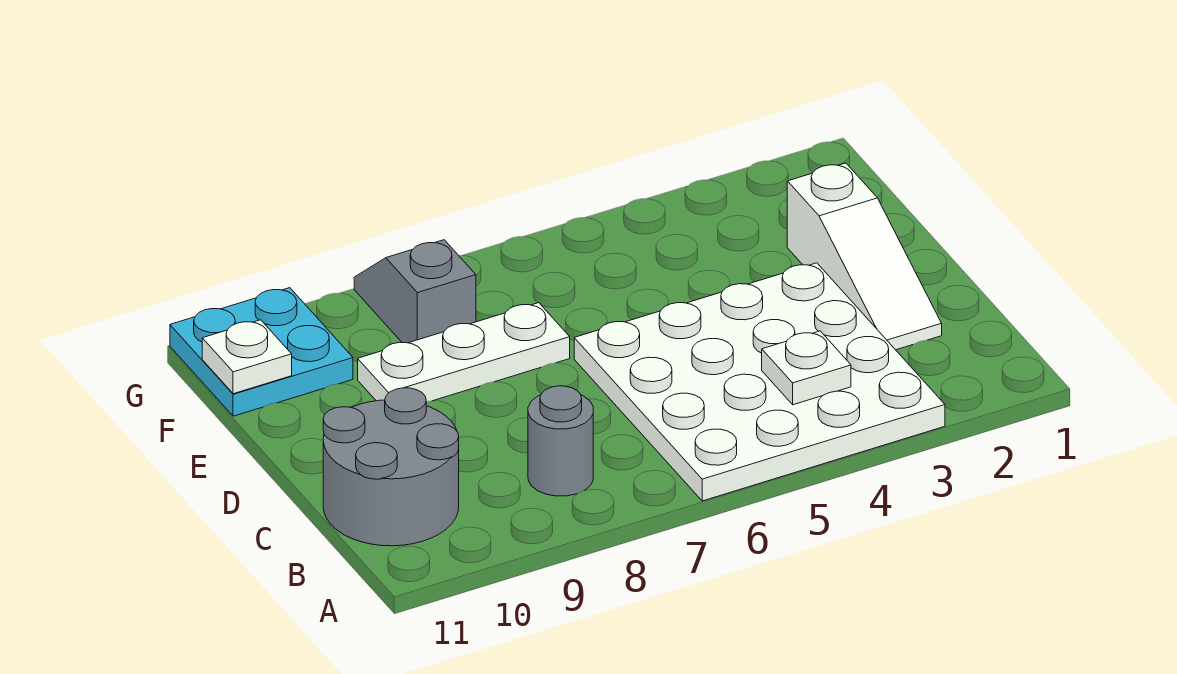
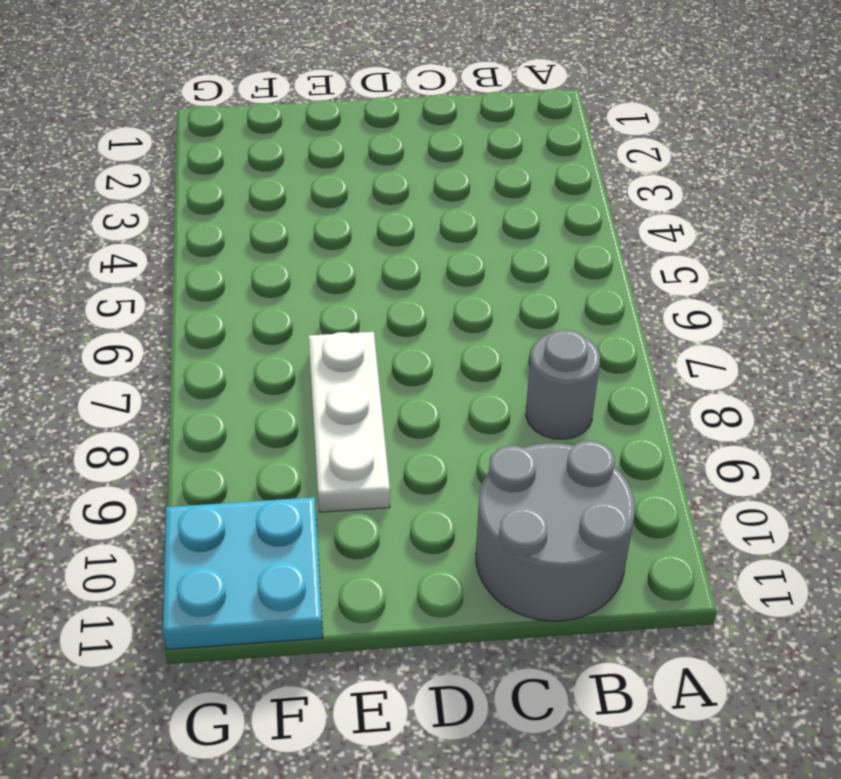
none -> white plate A3:D6 level 1
none -> white slope C2:E2 level 1 top E

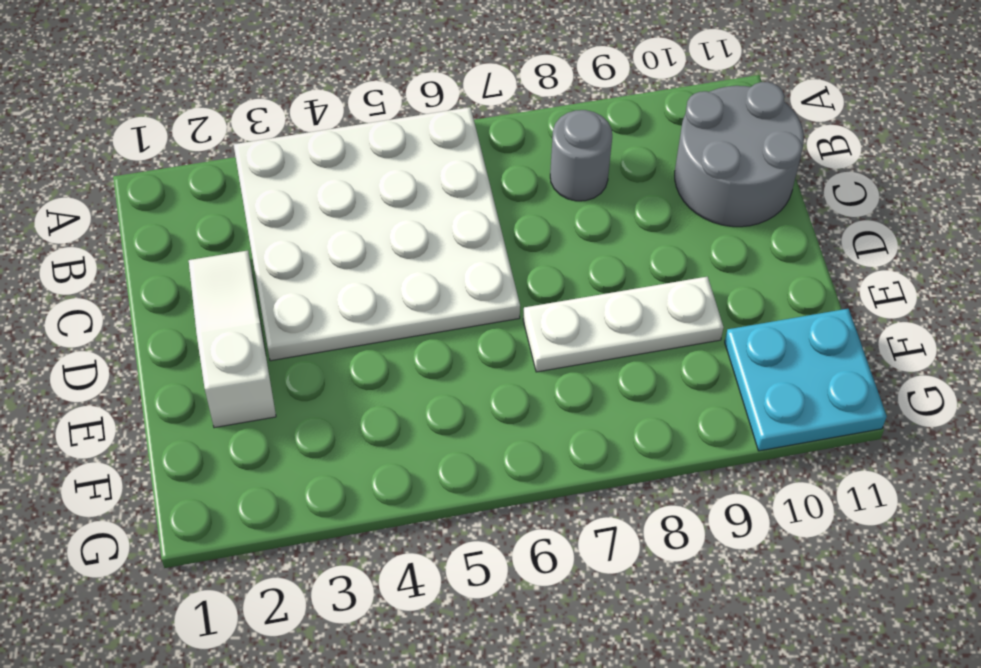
none -> grey slope F8:G8 level 1 top F
none -> white plate B4 level 2

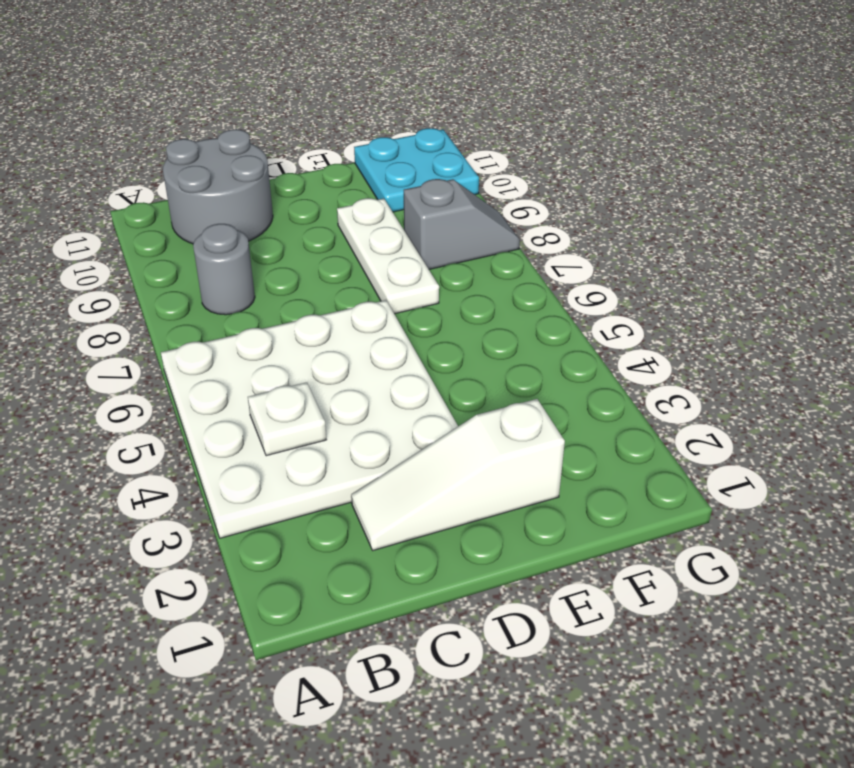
none -> white plate F11 level 2

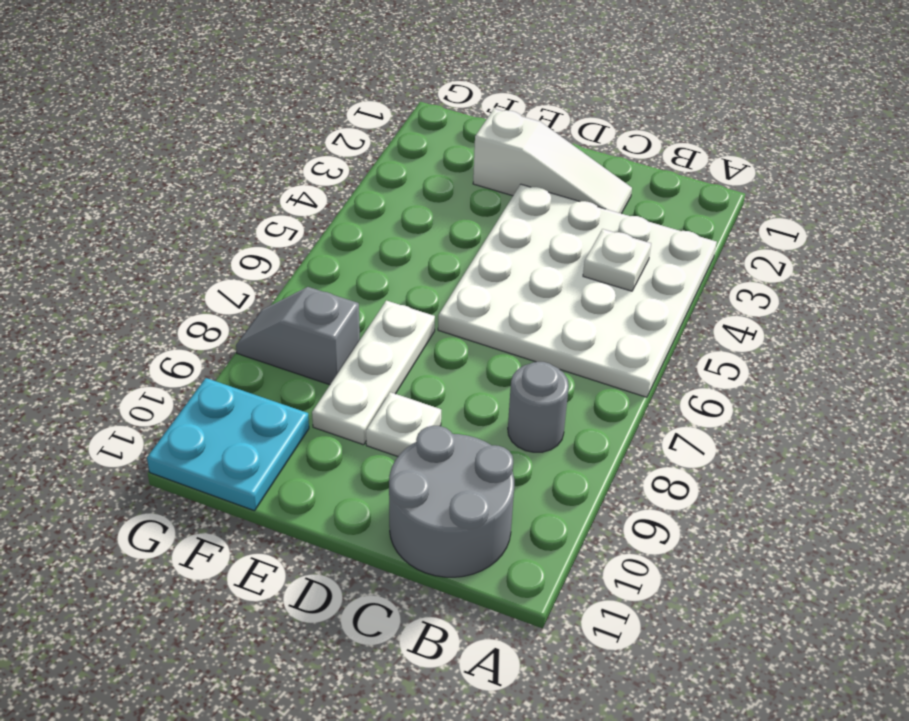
white plate D9 level 1 -> white plate F11 level 2

